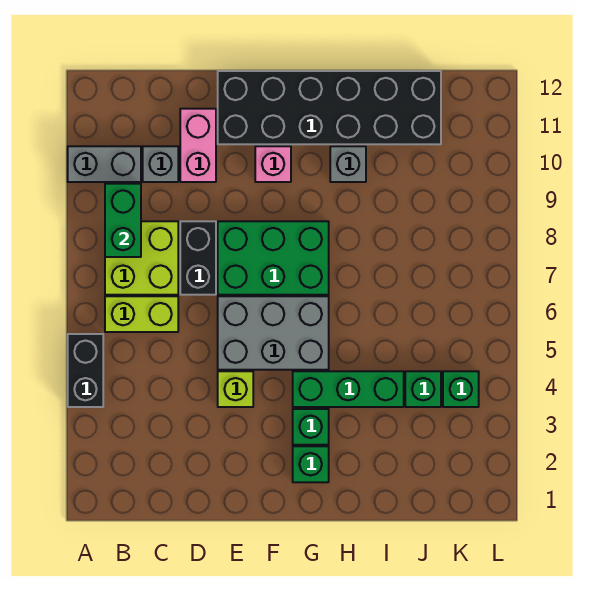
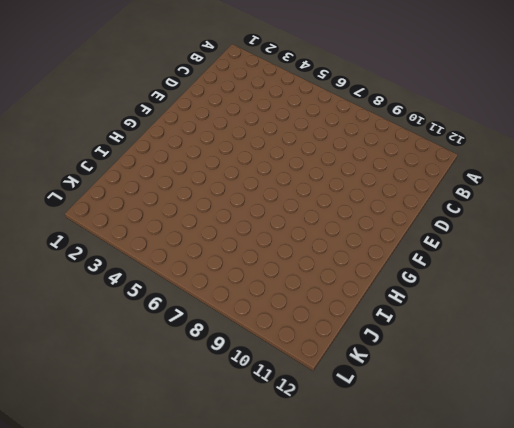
none -> black brick A4:A5 level 1
none -> grey brick A10:B10 level 1
none -> lime brick B6:C6 level 1

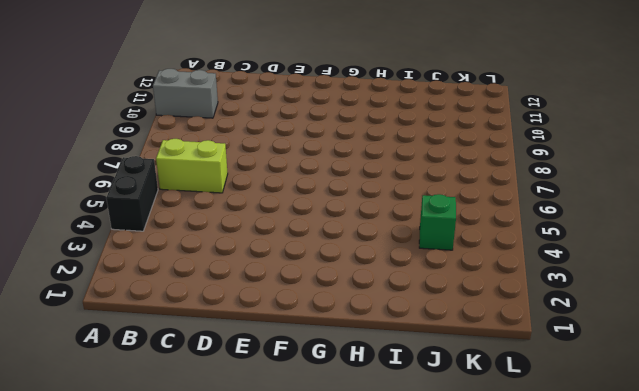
none -> lime brick B7:C8 level 1
none -> grey brick C10 level 1
none -> black brick D7:D8 level 1

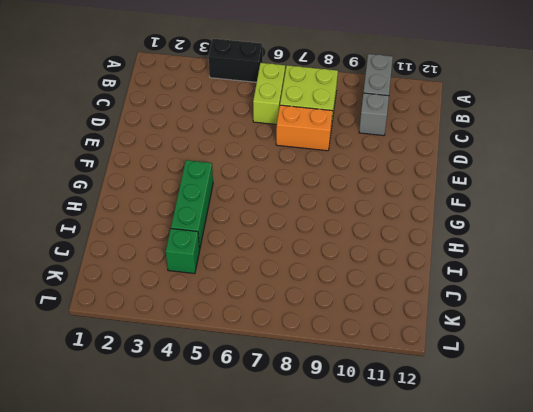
orange brick D7:D8 level 1 -> black brick D7:D8 level 1
none -> pink brick D10:D11 level 1
none -> lime brick E4 level 1
none -> grey brick E5:G6 level 1

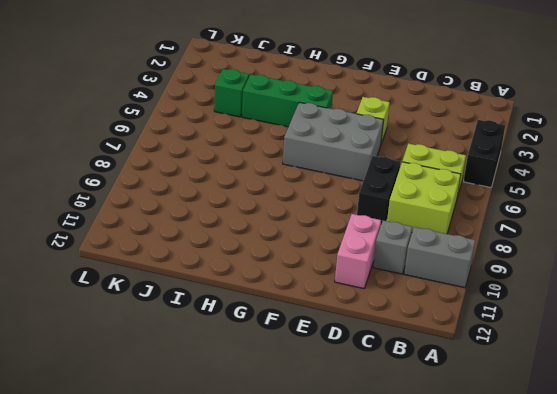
none -> green brick E7:G8 level 1
none -> black brick E11:J12 level 1
none -> pink brick F10 level 1

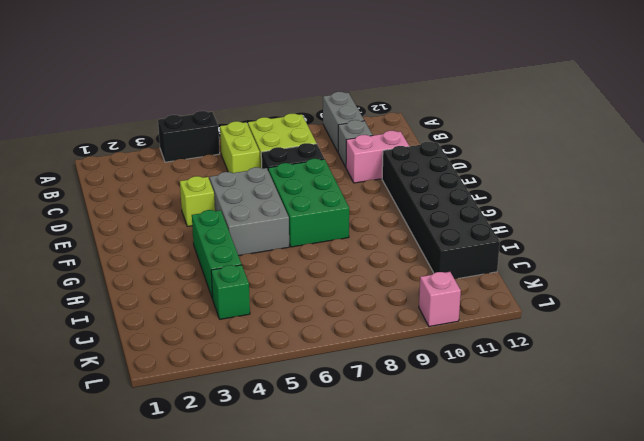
pink brick L10 level 1 -> pink brick F10 level 1
none -> green brick G2 level 1
none -> green brick G3 level 1
none -> grey brick H10 level 1

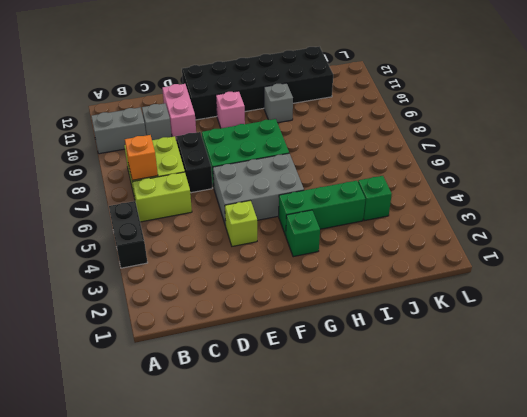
orange brick B7 level 2 -> none
none -> green brick G2 level 1
none -> green brick K4 level 1
none -> green brick B8:B9 level 2

